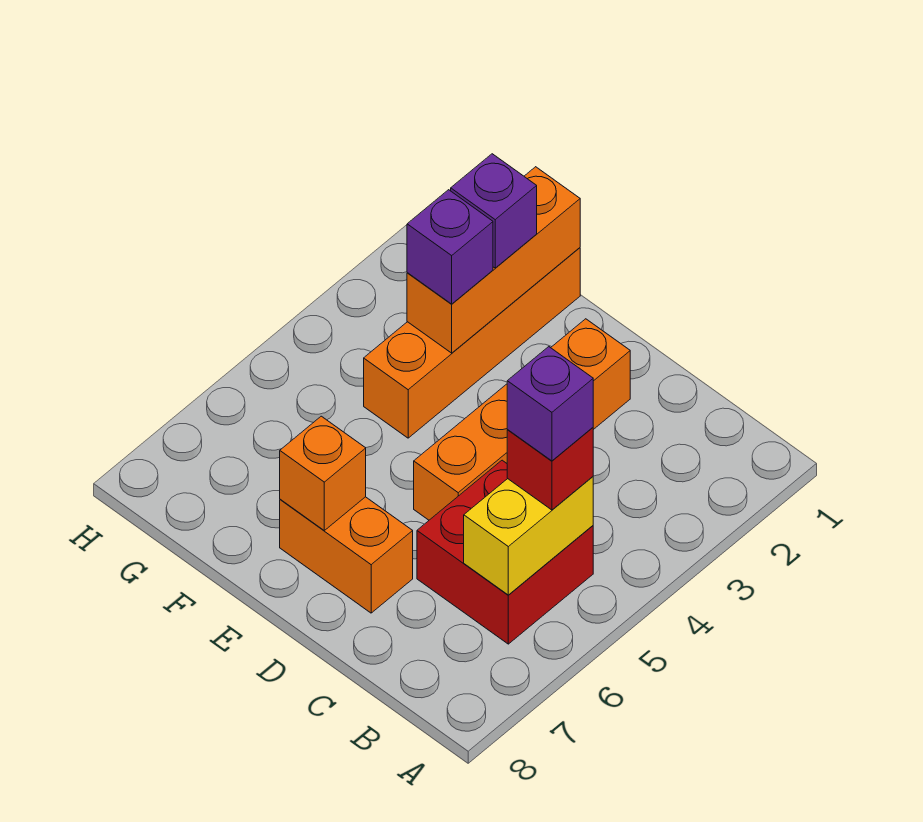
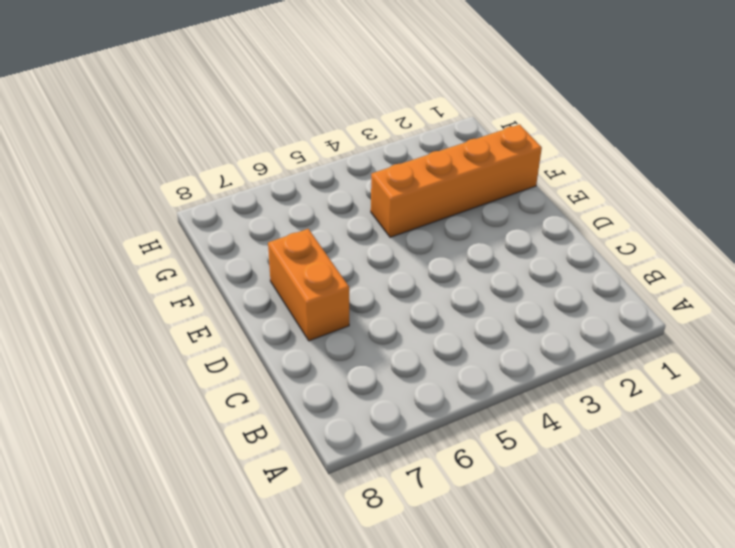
none -> red brick B5:C6 level 1
none -> orange brick D2:D5 level 1

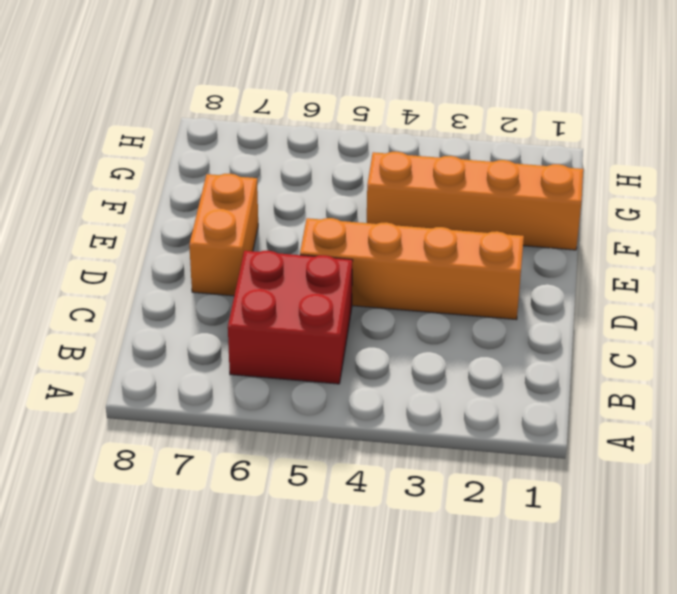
none -> yellow brick B5:B6 level 2
none -> orange brick E7 level 2

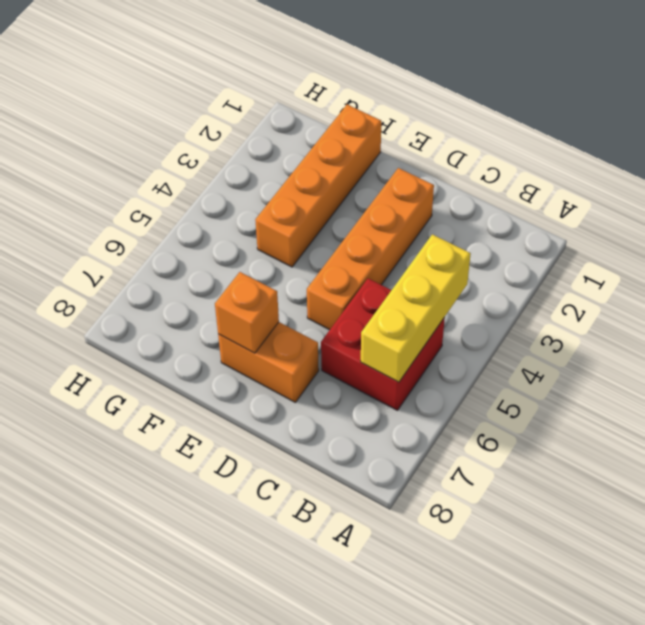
yellow brick B4:B6 level 2 -> yellow brick B5:B6 level 2
none -> orange brick F1:F3 level 2
none -> red brick B5 level 3

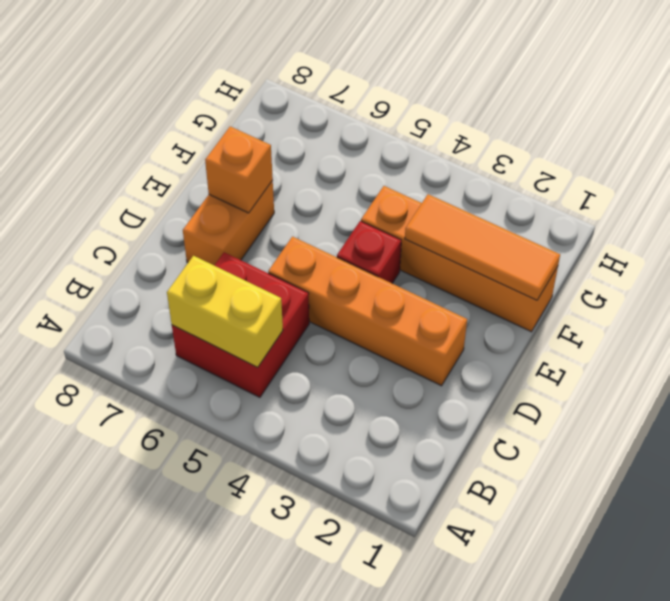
red brick E4 level 1 -> red brick B5 level 3
orange tile F1:F3 level 2 -> orange brick F1:F3 level 2
none -> purple brick F2 level 3
none -> purple brick F3 level 3

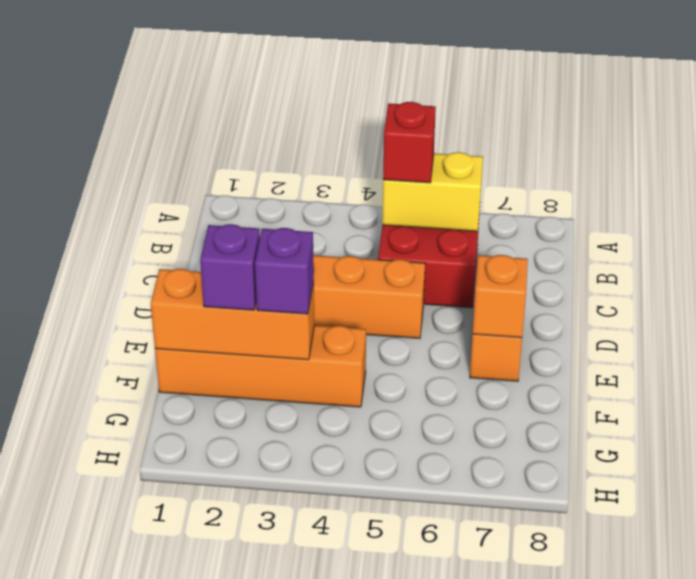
none -> purple brick B5 level 4

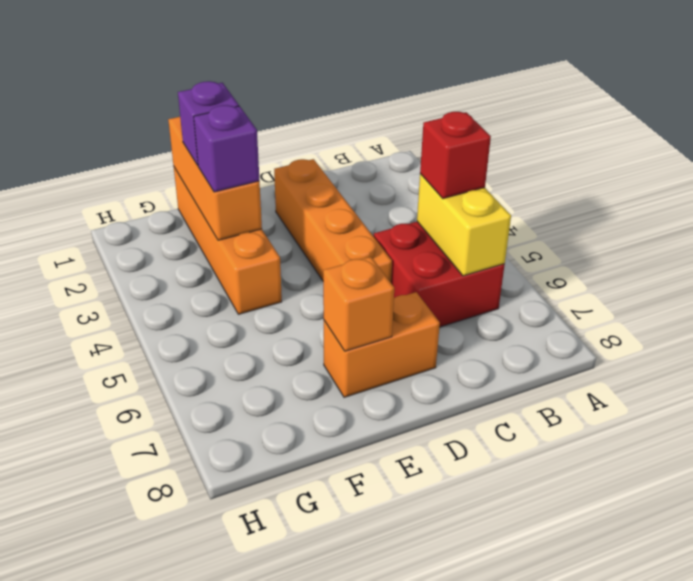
none -> purple brick B5 level 4

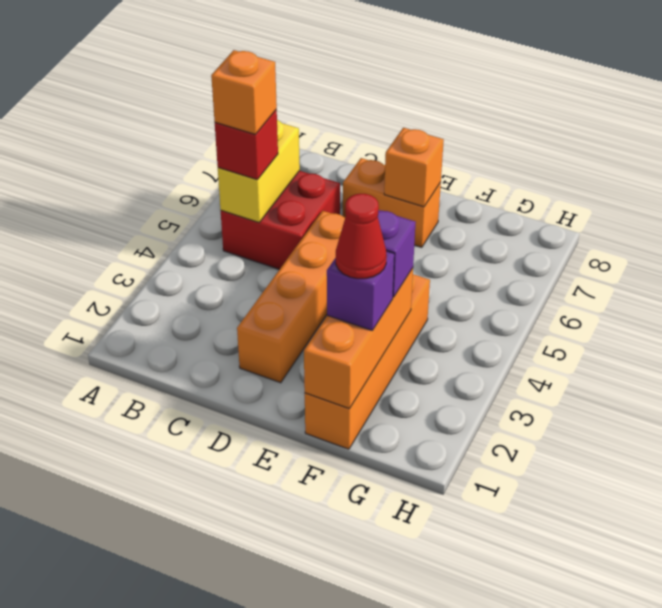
orange brick B5 level 4 -> purple brick B5 level 4
red cone F2 level 4 -> none

